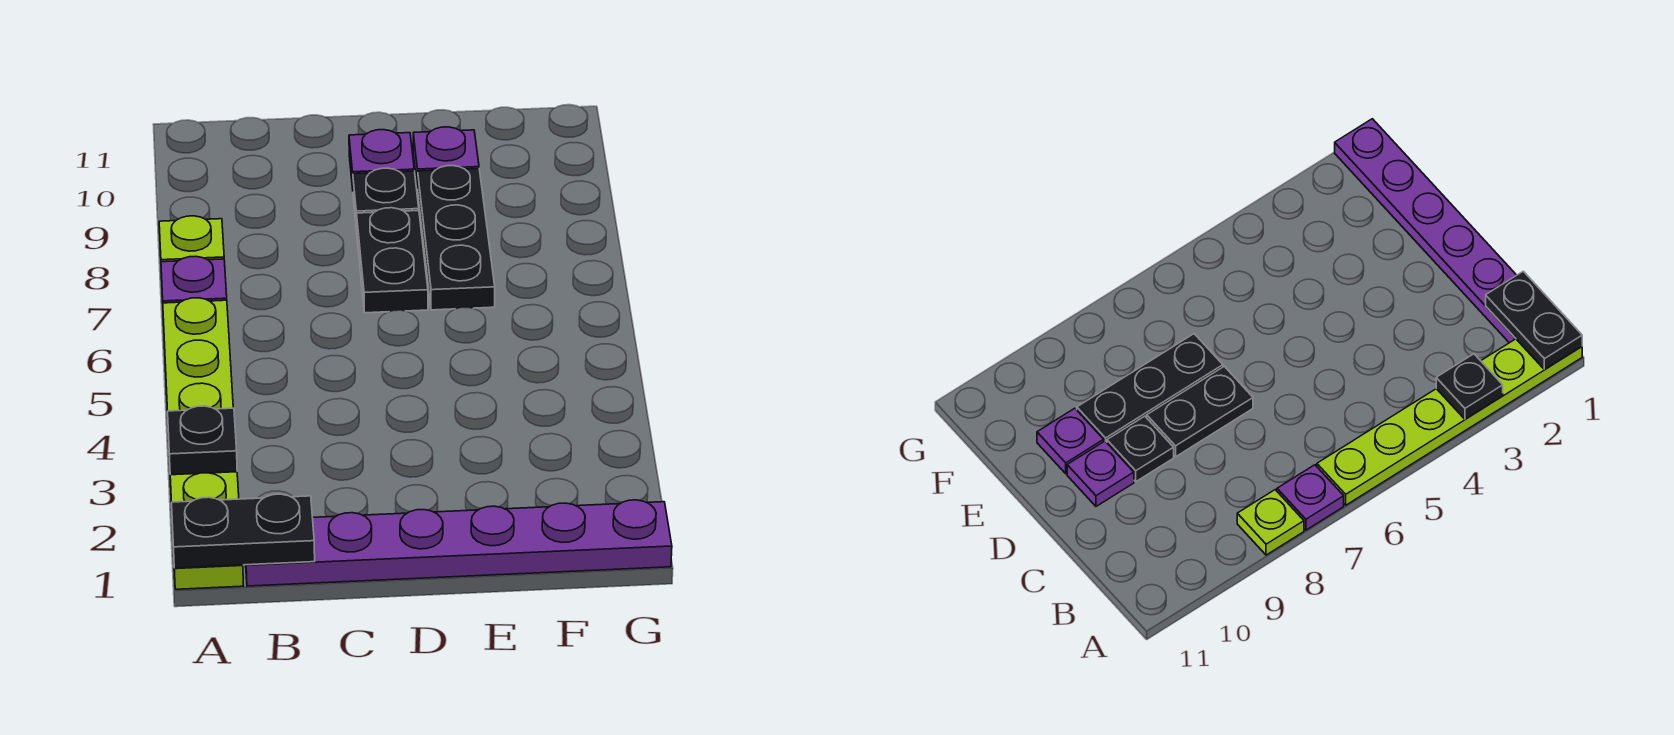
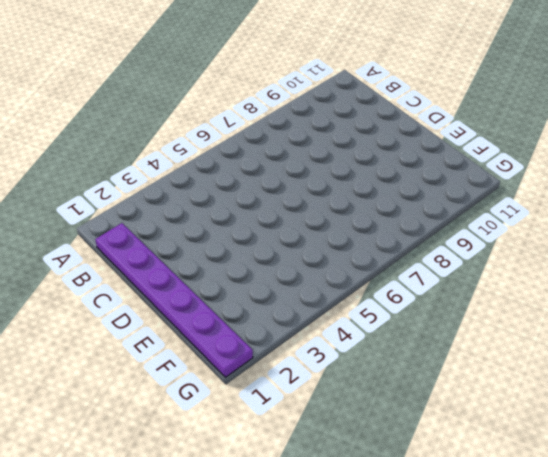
none -> lime plate A1:A6 level 1
none -> purple plate A7 level 1

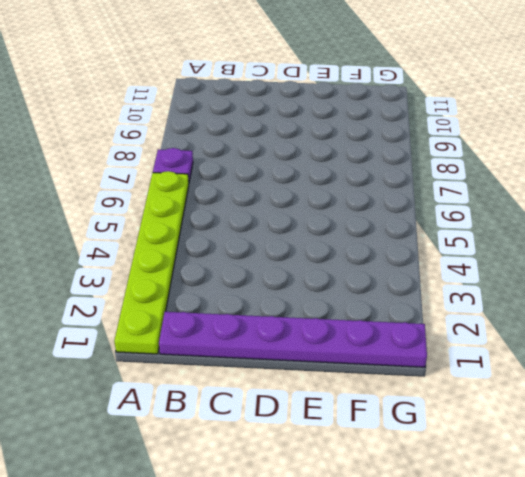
none -> lime plate A8 level 1
none -> black plate D7:D8 level 1

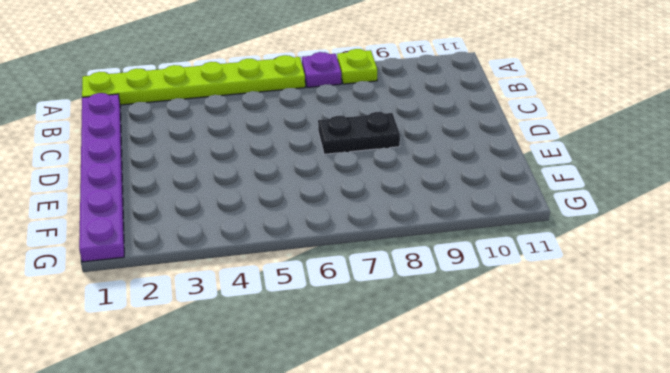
none -> black plate D9 level 1
none -> purple plate D10 level 1

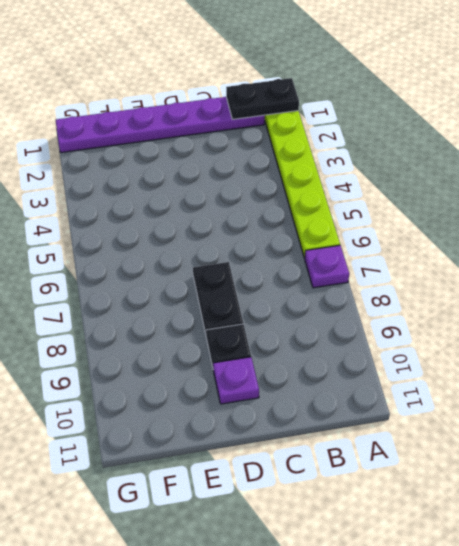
none -> lime plate A8 level 1
none -> black plate E7:E9 level 1

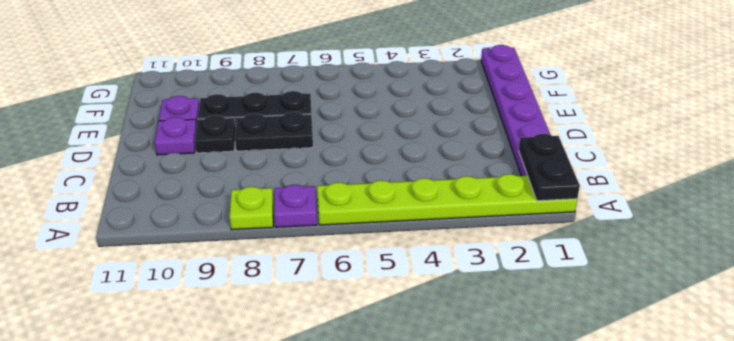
none -> black plate A3 level 2

